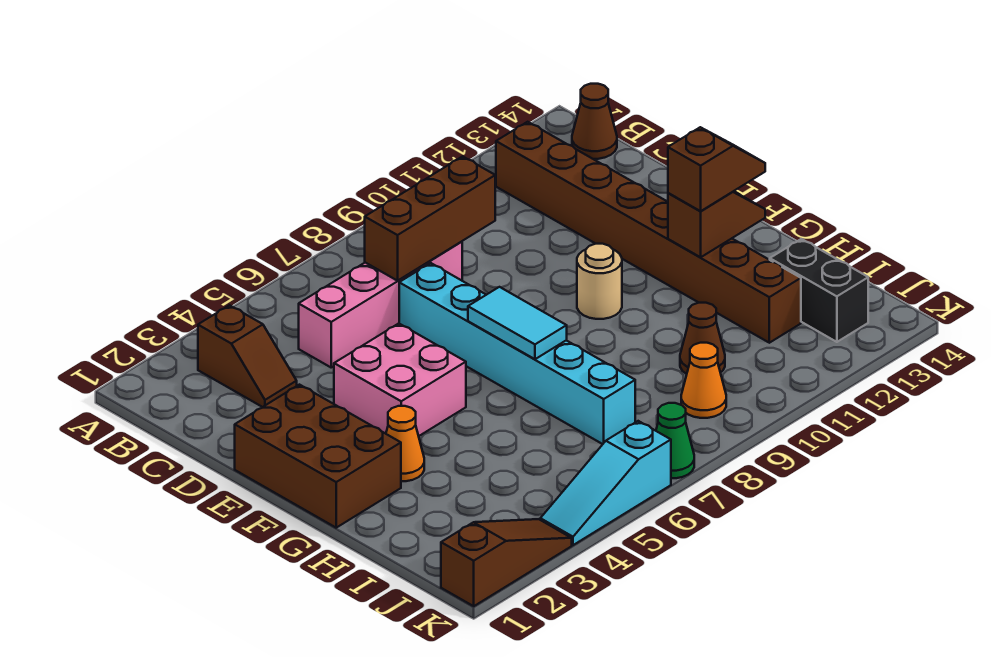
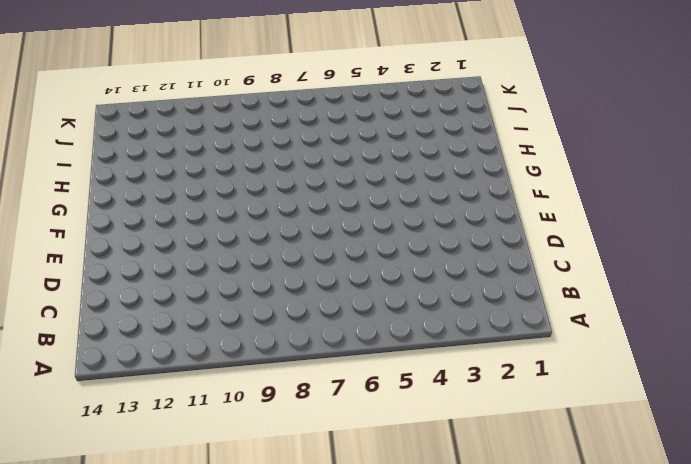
none -> brown slope B3:C3 level 1 top B
none -> brown brick B12:I12 level 1
none -> brown cone B14 level 1

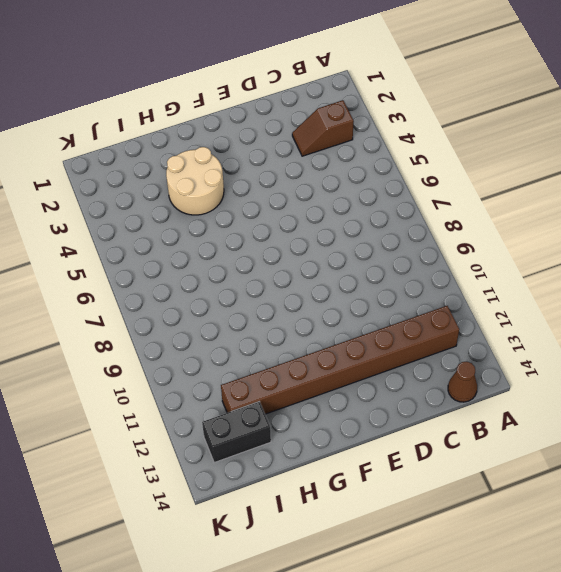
tan round brick G3:H4 level 1 -> orange cone G3 level 1
none -> pink brick C5:C8 level 1
none -> cyan brick D7:I7 level 1
none -> brown brick E1:G2 level 1

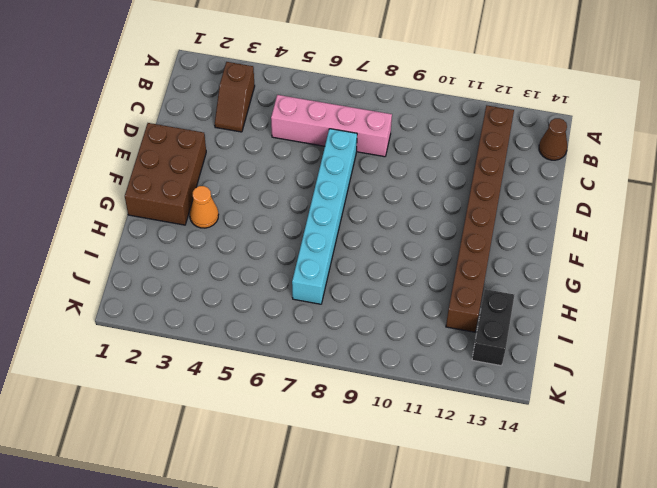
none -> pink brick E4:F5 level 1
none -> tan round brick F10 level 1
none -> brown cone I10 level 1

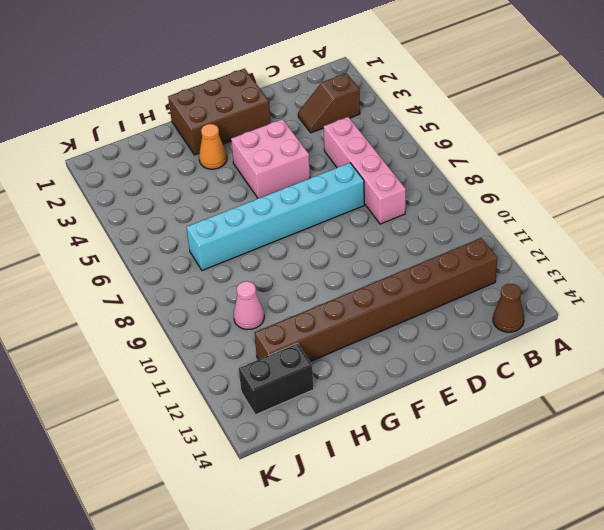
pink cone I10 level 1 -> brown cone I10 level 1
none -> tan round brick F10 level 1
none -> orange cone J9 level 1
none -> brown slope K1:K3 level 1 top 1

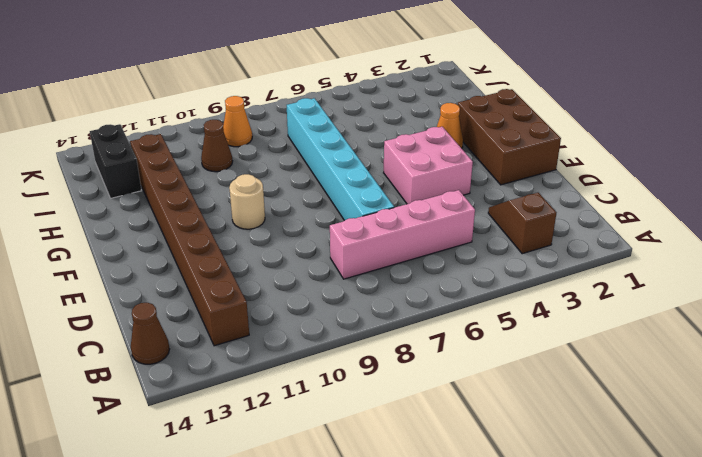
none -> brown slope K1:K3 level 1 top 1
none -> cyan slope K4:K6 level 1 top 6
none -> green cone K7 level 1

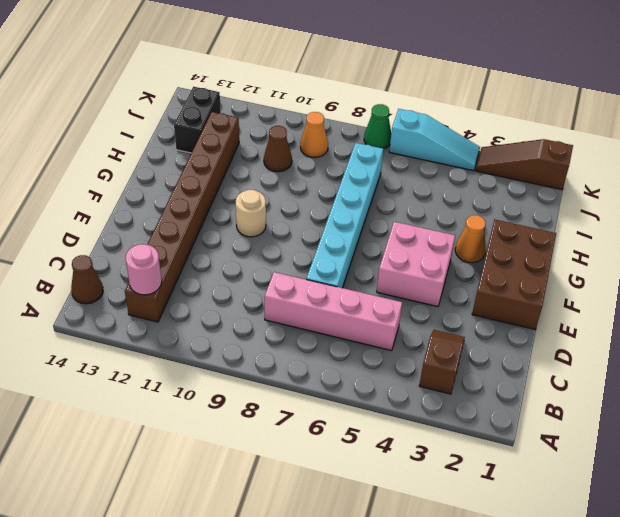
pink round brick B12 level 2 -> none
none -> brown brick C7:C9 level 2
none -> cyan tile F7:G7 level 2
none -> brown slope G12:G13 level 2 top 12

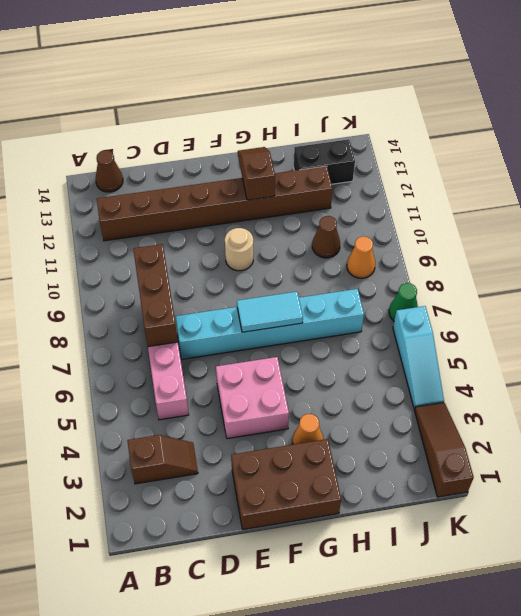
none -> brown slope G12:G13 level 3 top 12

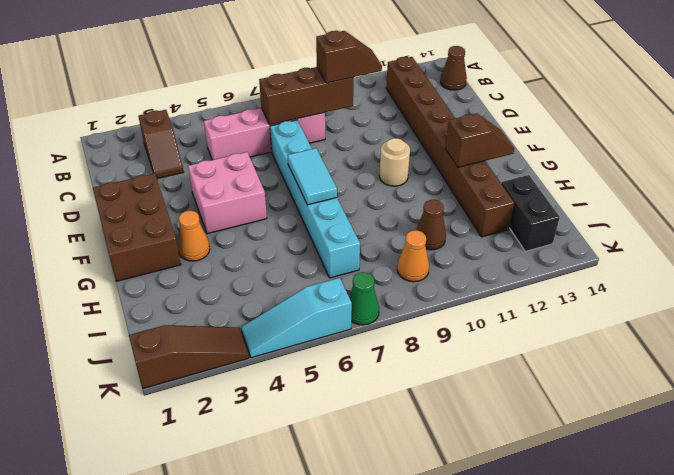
brown slope C9:C10 level 3 top 9 -> brown slope G12:G13 level 3 top 12

